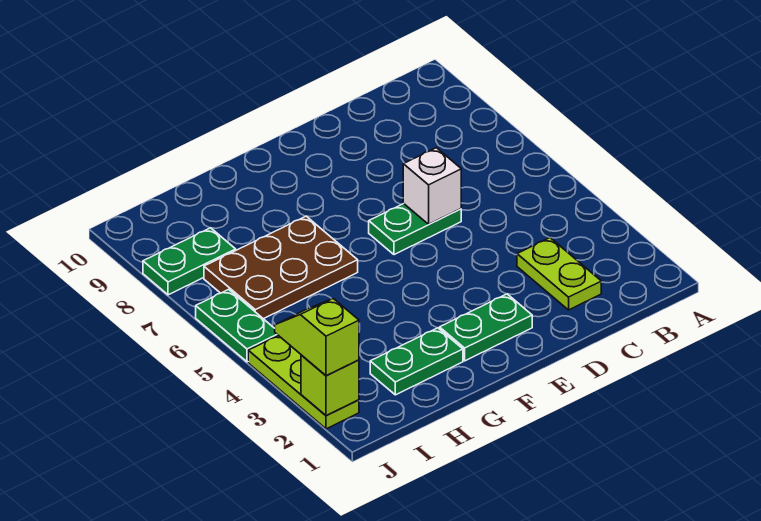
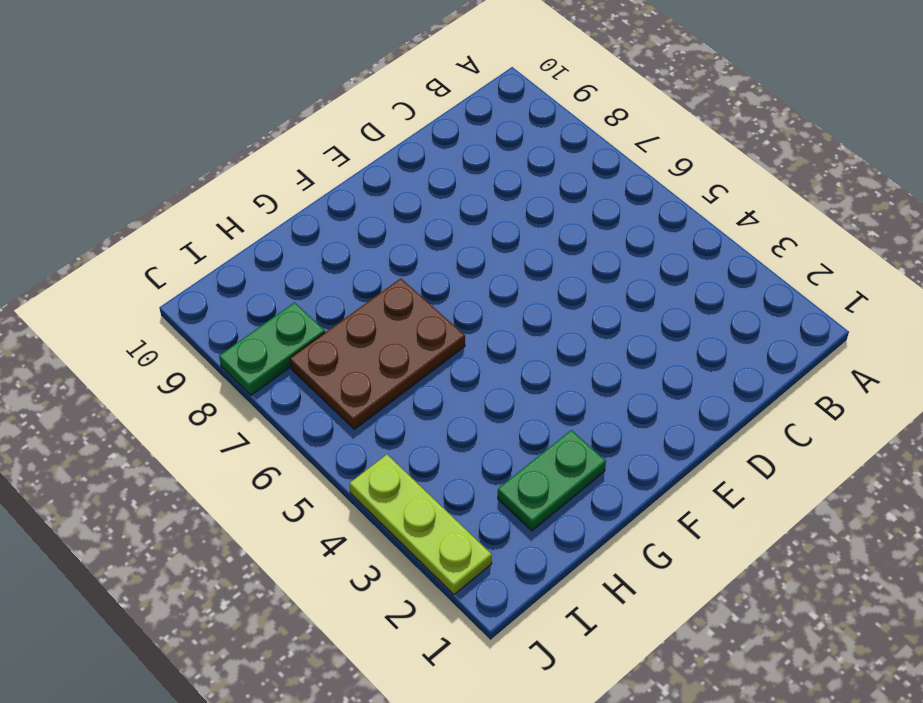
none -> lime plate C2:C3 level 1
none -> green plate D6:E6 level 1

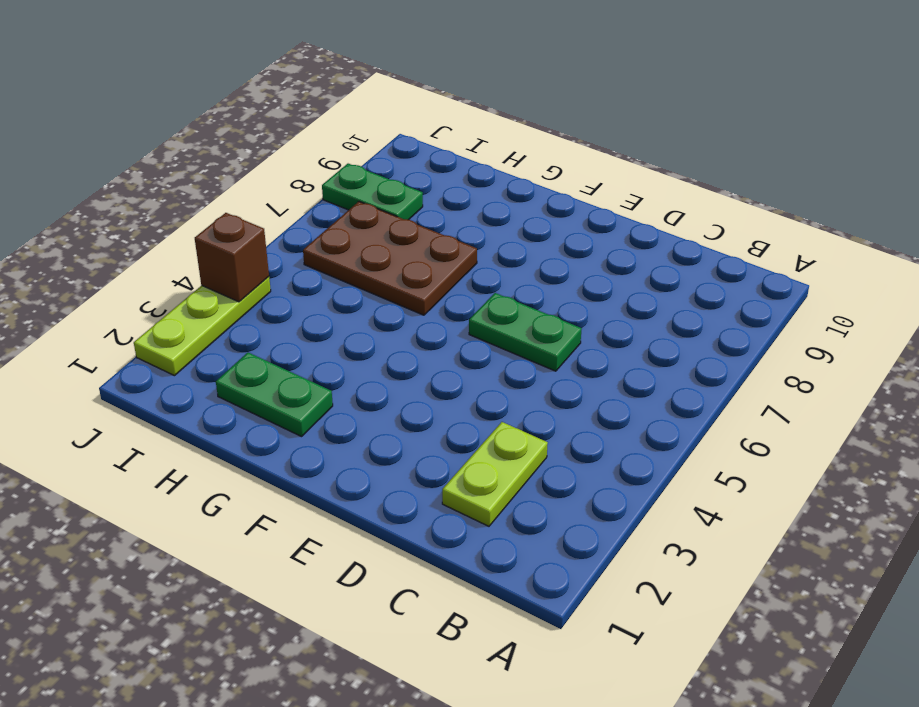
brown brick J4 level 2 -> none
none -> green plate E2:F2 level 1
none -> green plate J5:J6 level 1

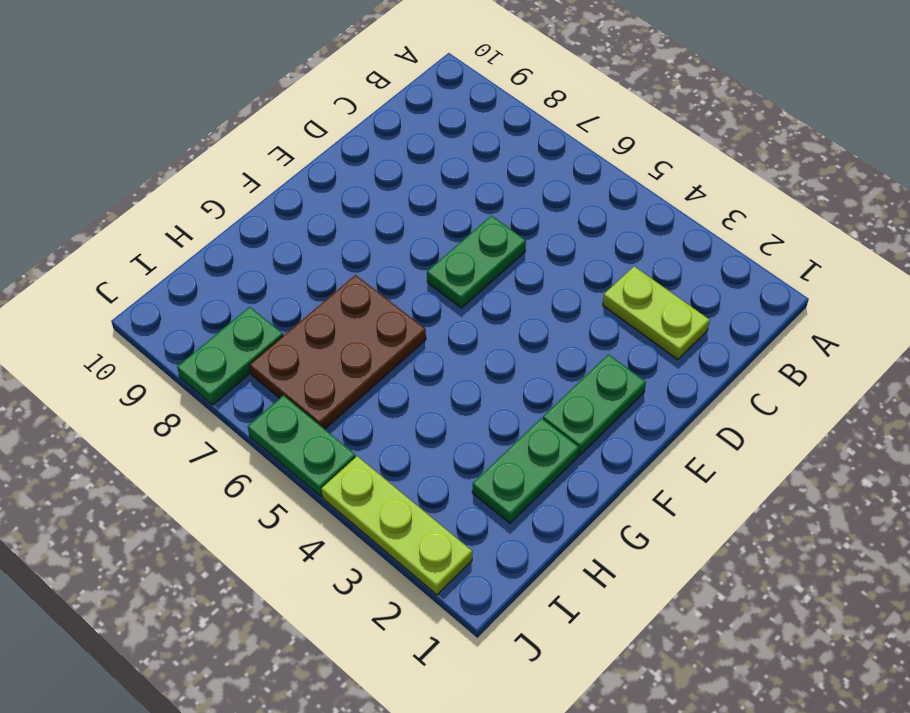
none -> white brick D6 level 2
none -> lime brick J2 level 2

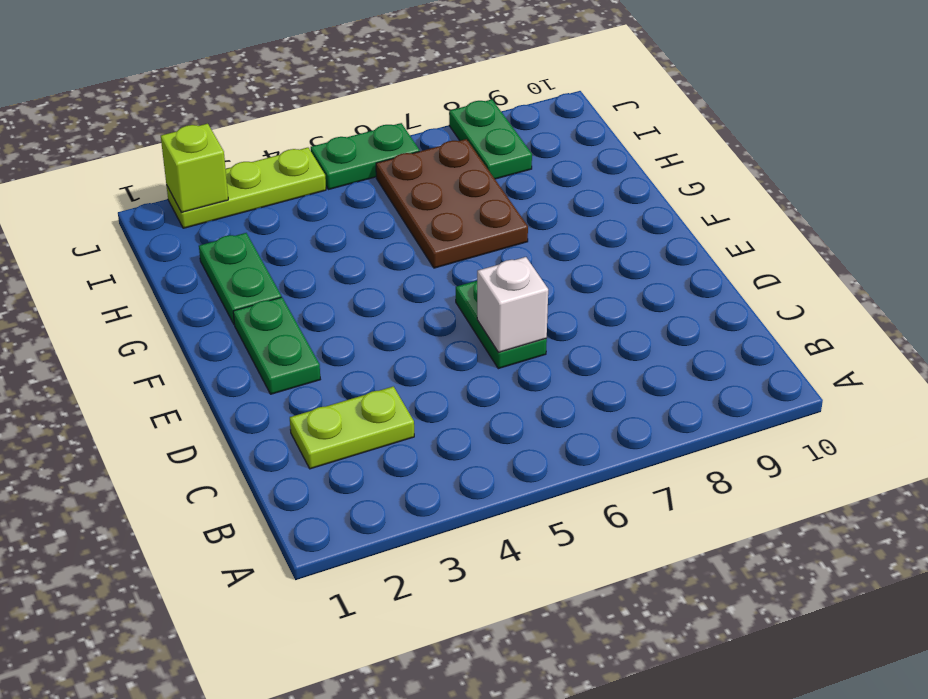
none -> lime slope J2:J3 level 3 top 2

